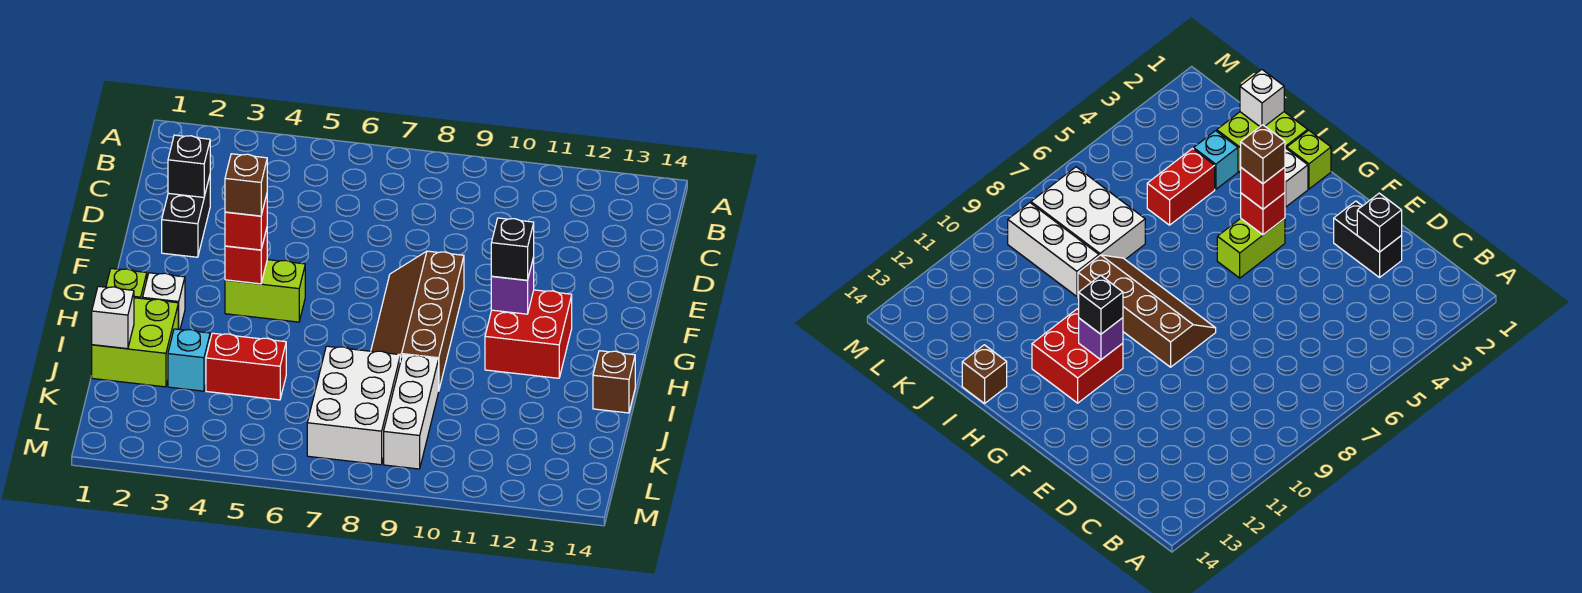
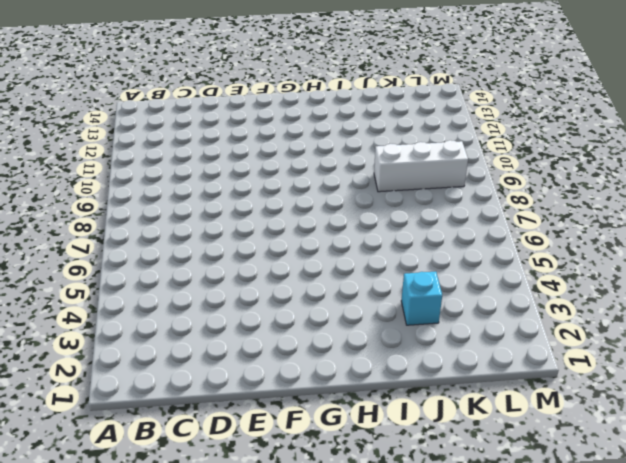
none -> black brick D2:E2 level 1
none -> brown slope F8:I9 level 1 top 9
none -> lime brick G4:G5 level 1

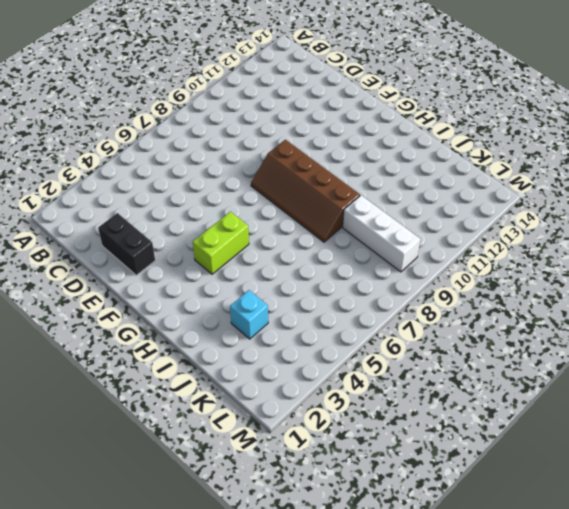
none -> red brick G11:H12 level 1
none -> lime brick H1 level 1
none -> white brick H2 level 1

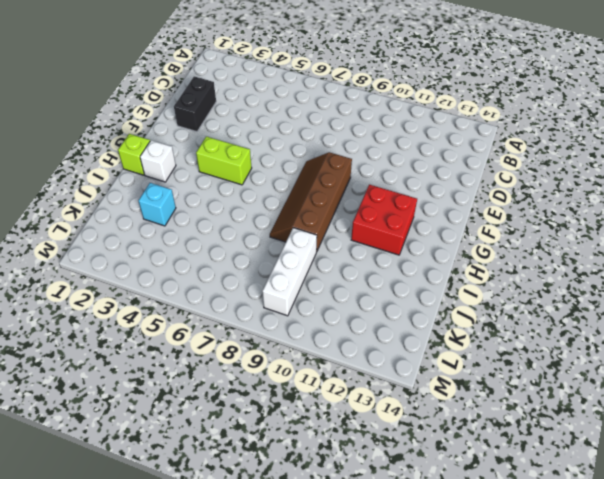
none -> lime brick I1:J2 level 1
none -> brown brick I14 level 1
none -> red brick J4:J5 level 1

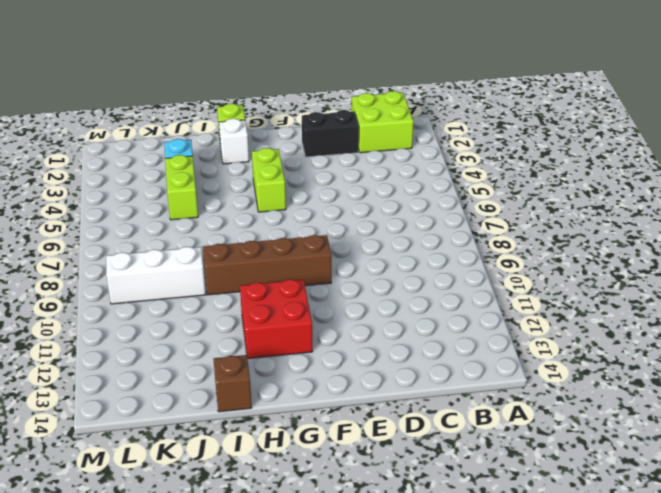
lime brick B1:C2 level 1 -> lime brick I1:J2 level 1
lime brick J4:J5 level 1 -> red brick J4:J5 level 1
none -> white brick J7:L8 level 1
none -> black brick D2 level 2
none -> red brick G4 level 2

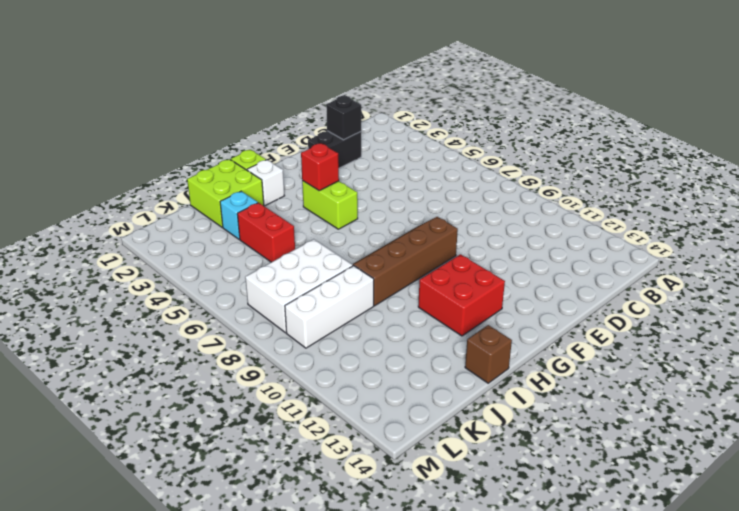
none -> purple brick G11 level 2
none -> white brick J1 level 2
none -> red brick G4 level 3

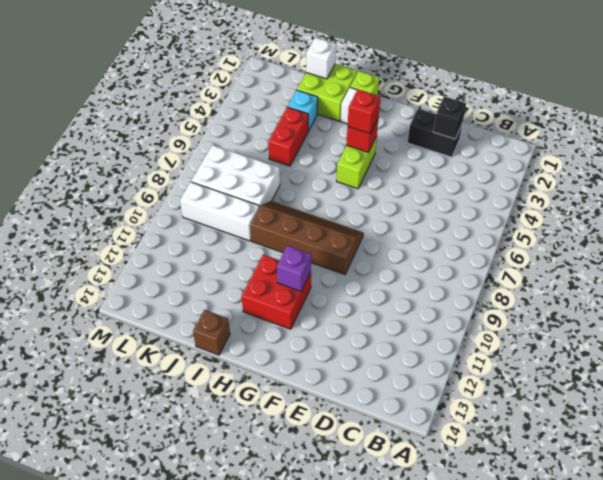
none -> black brick G11 level 3
none -> brown brick G4 level 4

